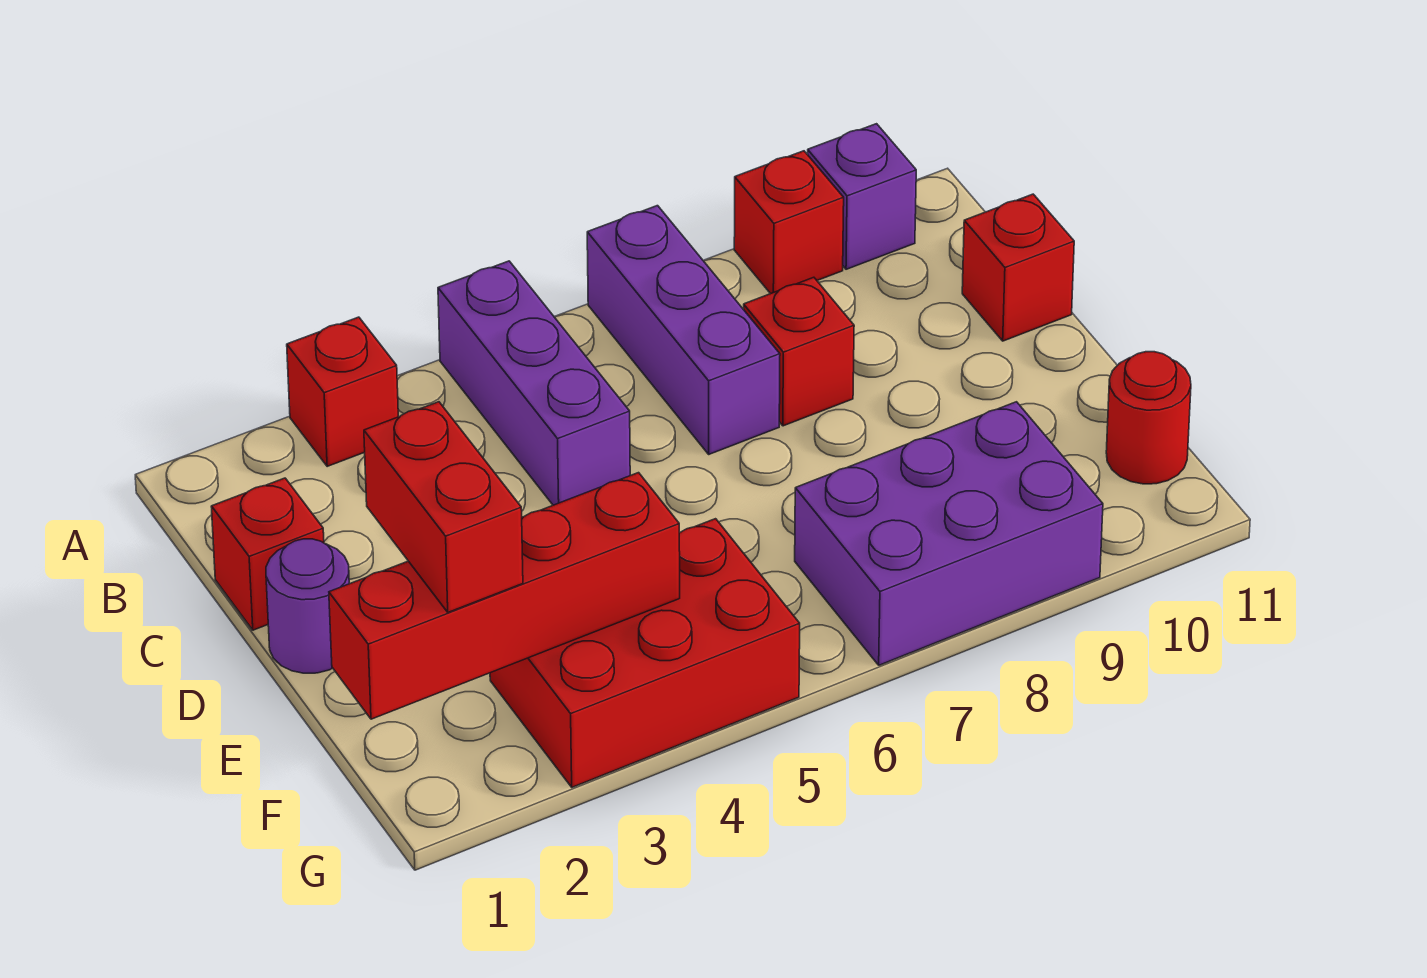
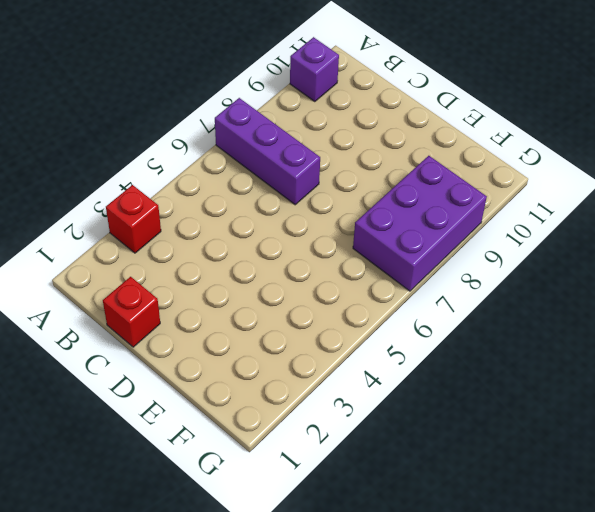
none -> purple brick A5:C5 level 1
none -> red brick A9 level 1
none -> red brick C8 level 1

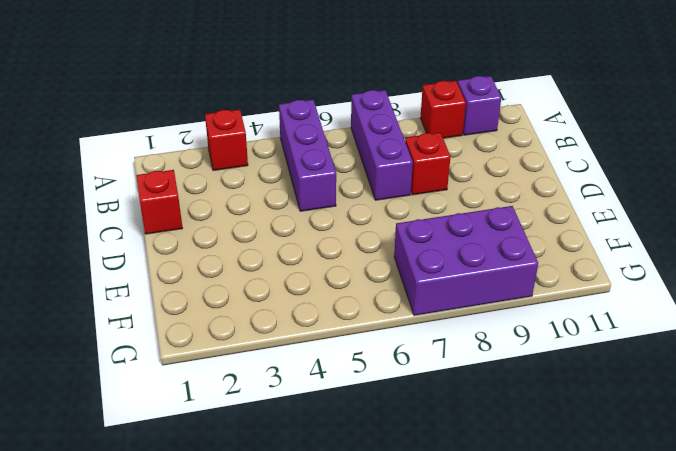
none -> red brick C11 level 1
none -> purple round brick D1 level 1
none -> red brick F3:G5 level 1

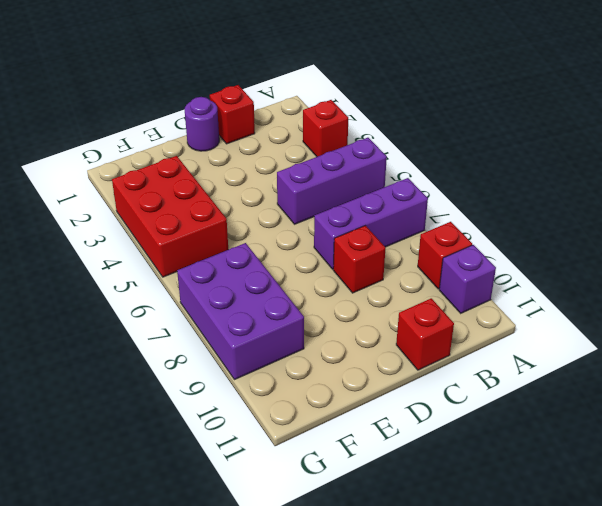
none -> red round brick F11 level 1
none -> red brick F1:F4 level 2
none -> red brick E2:F2 level 3

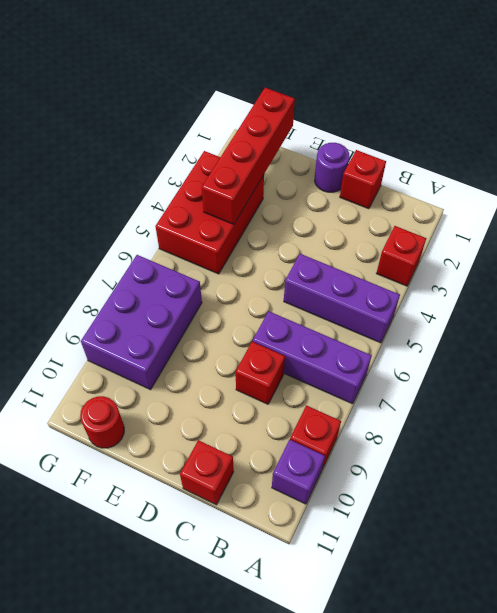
none -> red brick E2:F2 level 3

